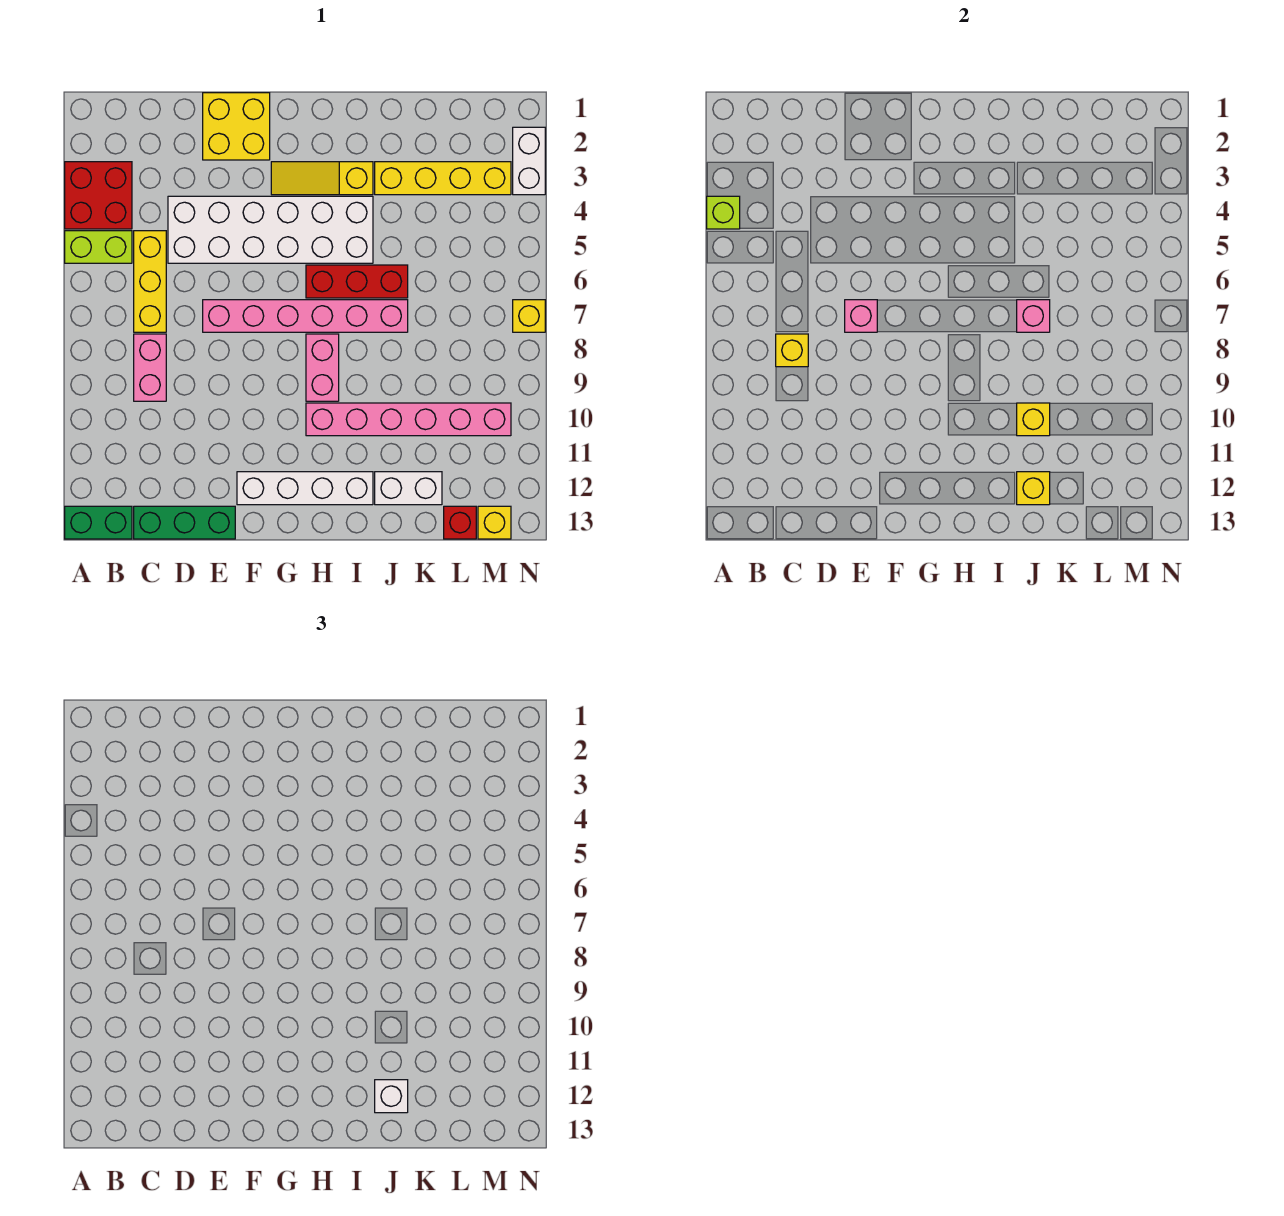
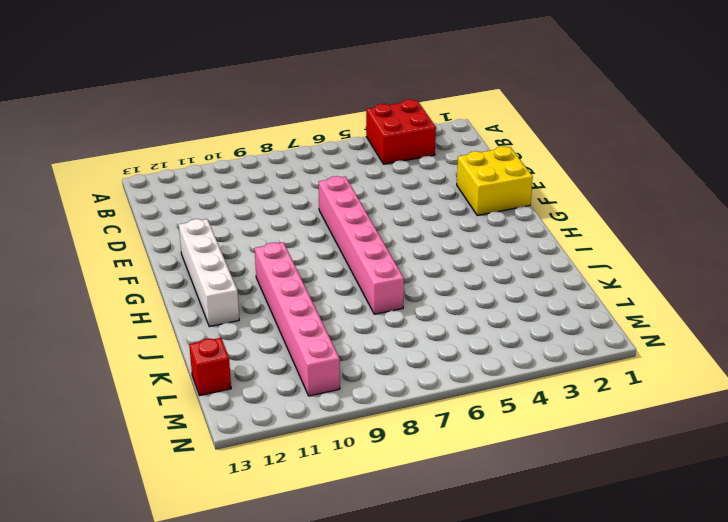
none -> lime brick A5:B5 level 1
none -> green brick A13:B13 level 1
none -> yellow brick C5:C7 level 1

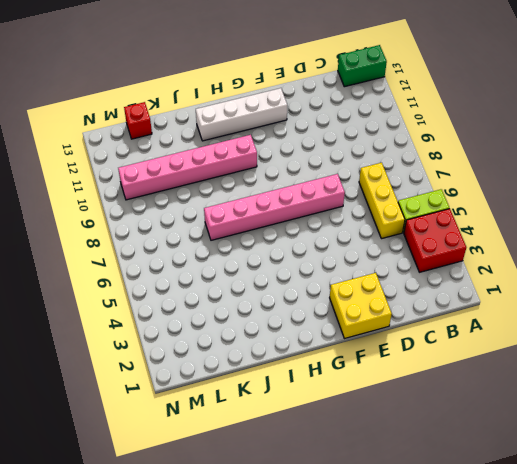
none -> pink brick C8:C9 level 1
none -> green brick C13:E13 level 1
none -> white brick D4:I5 level 1

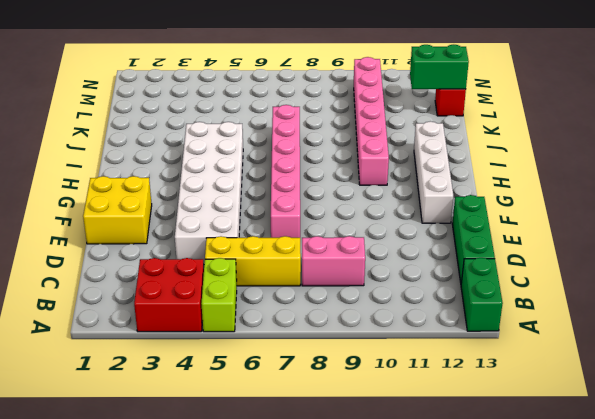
green brick L12:L13 level 2 -> none
none -> yellow slope G3:I3 level 1 top I
none -> red brick H6:J6 level 1
none -> pink brick H8:H9 level 1

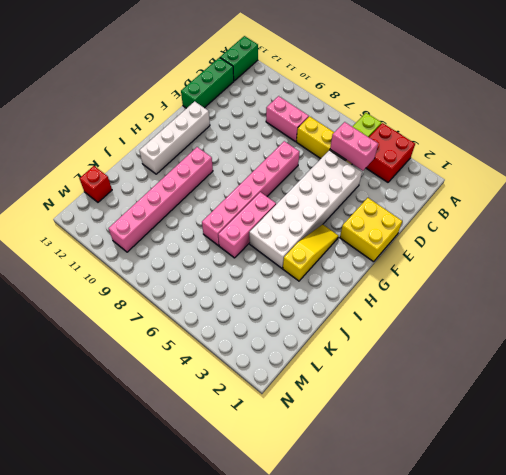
pink brick C4:C5 level 2 -> pink brick H8:H9 level 1
pink brick H6:J6 level 1 -> red brick H6:J6 level 1
none -> yellow brick J3:M3 level 1
none -> white brick J12:K12 level 1
none -> yellow brick M13 level 1

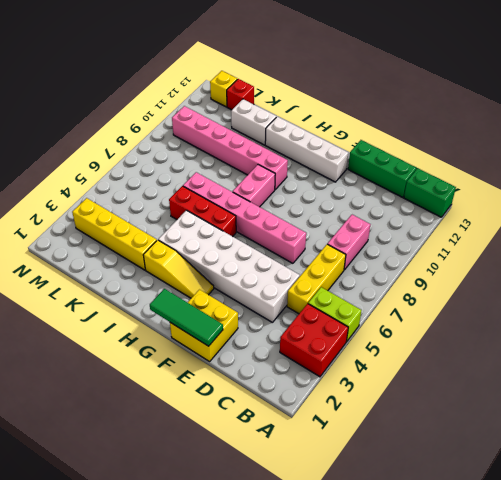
green tile E1:G1 level 2 -> none
none -> white brick N2:N3 level 1
none -> yellow brick N7 level 1
none -> lime brick A4 level 2

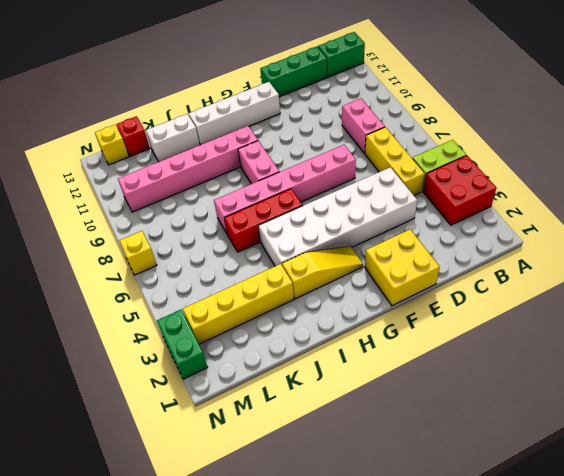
green brick N2:N3 level 1 -> white brick N2:N3 level 1
none -> lime brick A4 level 2
none -> yellow brick C8 level 2
none -> pink brick E7 level 2

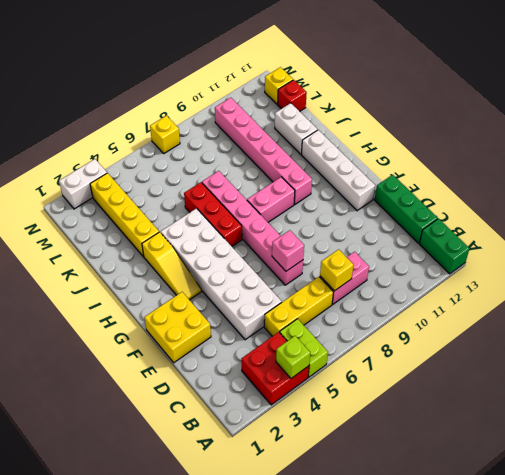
none -> pink brick J7 level 2
none -> yellow brick J10 level 2
none -> yellow brick J12 level 2

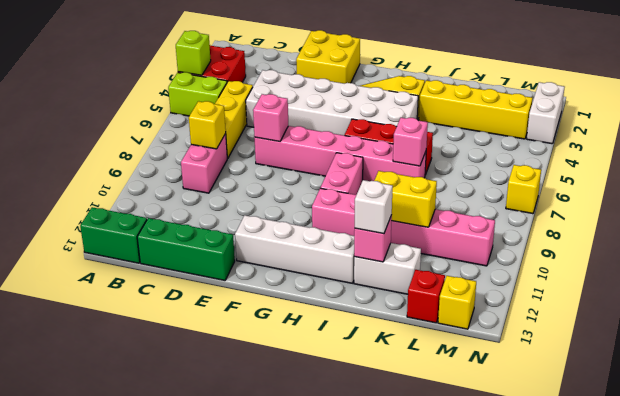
yellow brick J10:K10 level 2 -> yellow brick J10 level 2
pink brick J12 level 2 -> yellow brick J12 level 2

